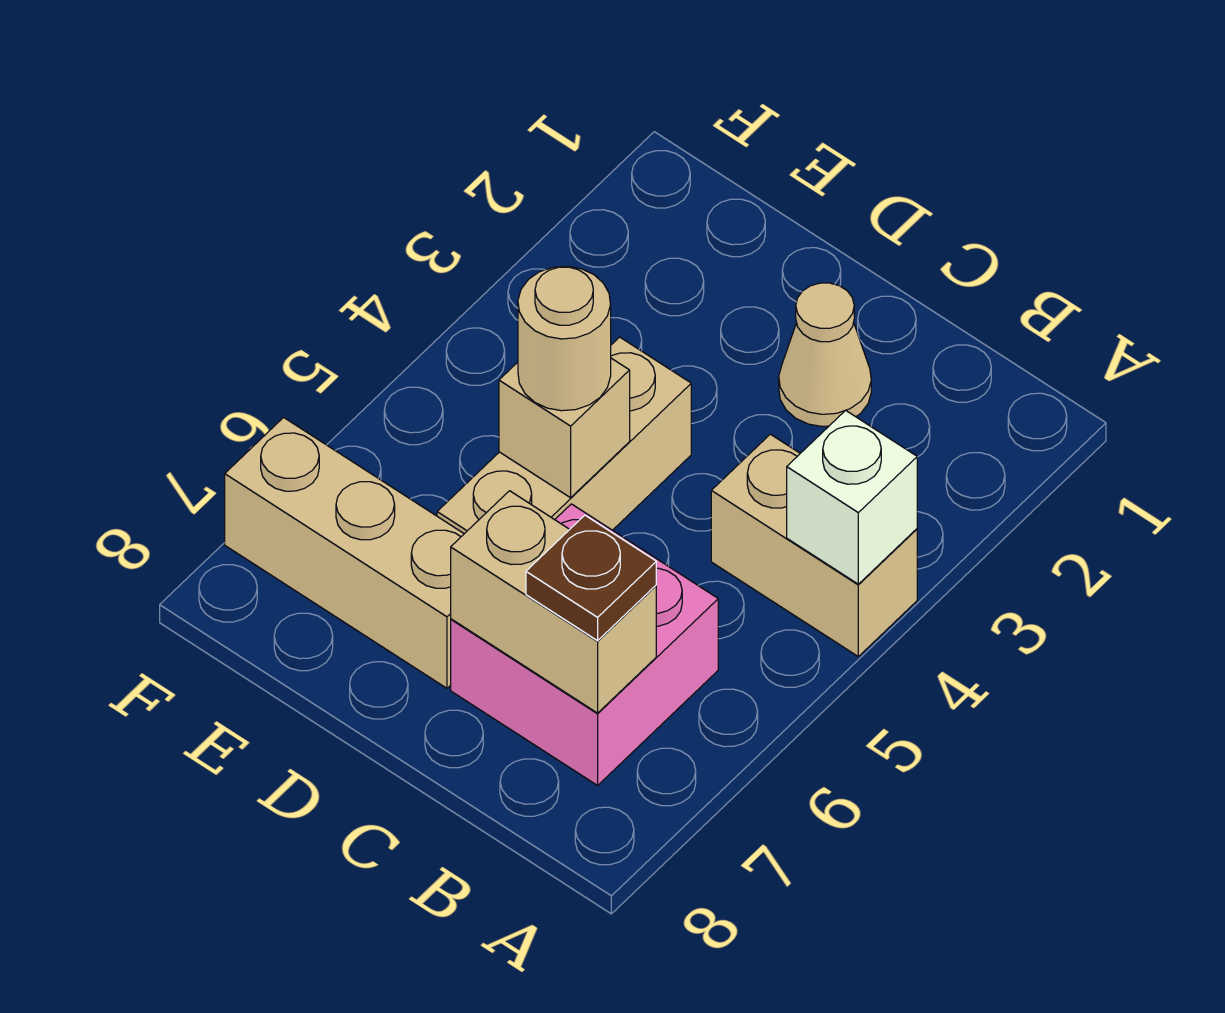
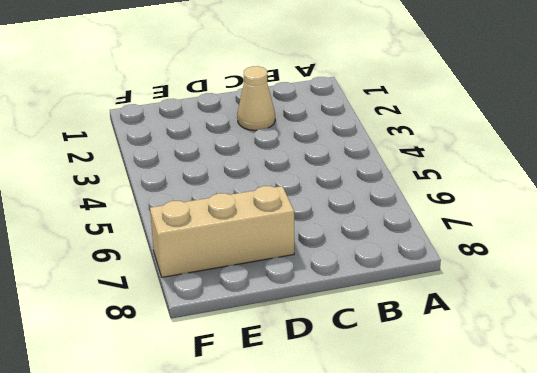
none -> tan brick A4:B4 level 1
none -> pink brick B6:C7 level 1

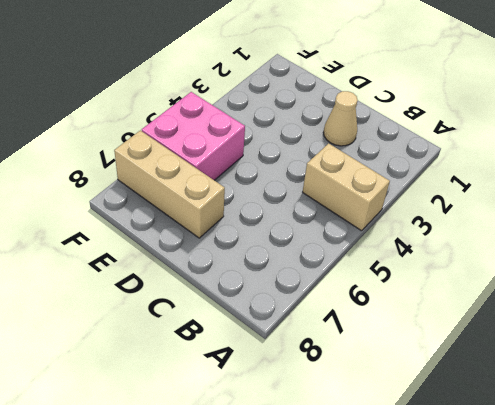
pink brick E5:F6 level 1 -> pink brick B6:C7 level 1
none -> tan brick D4:D6 level 1
none -> white brick A4 level 2

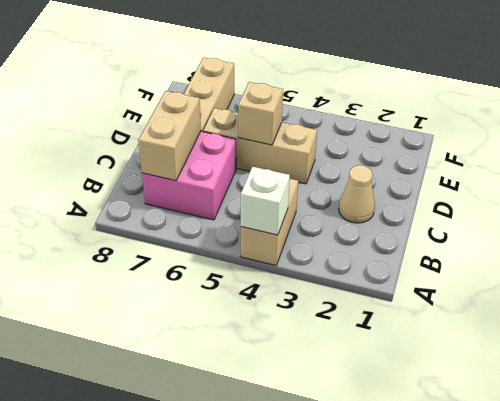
none -> brown plate B7 level 3
none -> tan round brick D5 level 3

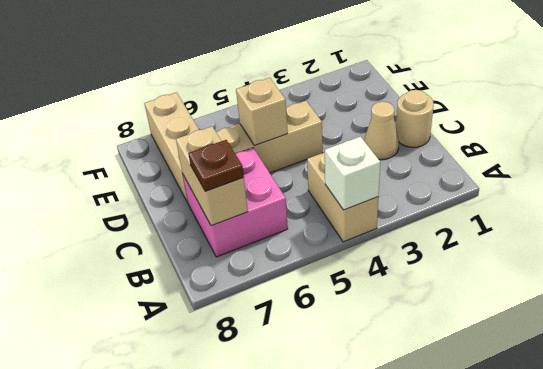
tan round brick C1 level 1 -> tan round brick D5 level 3

